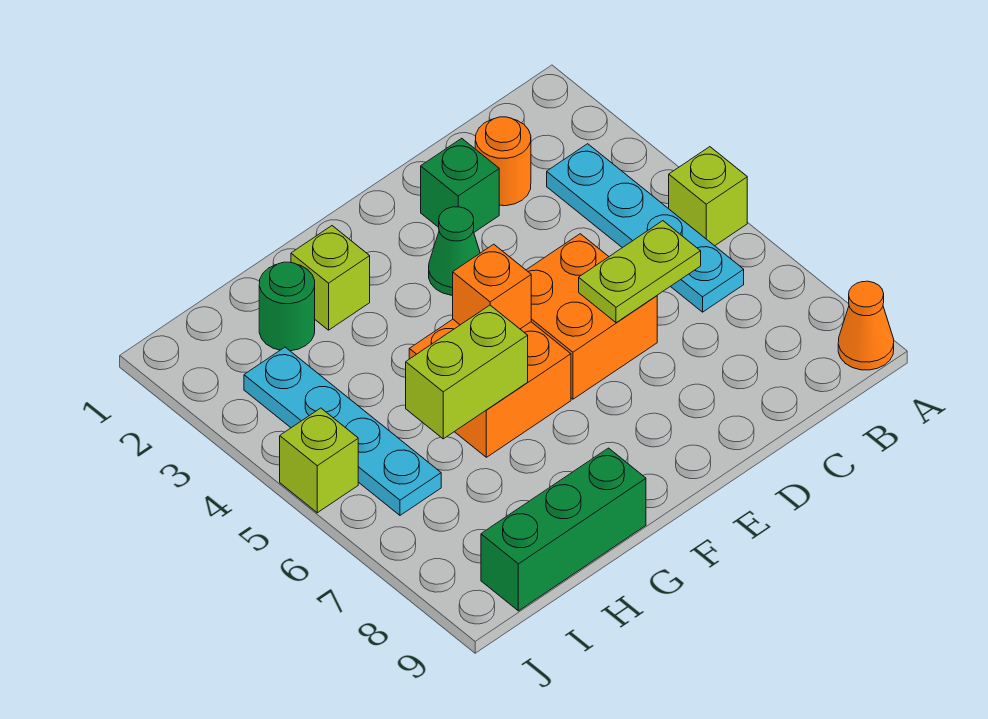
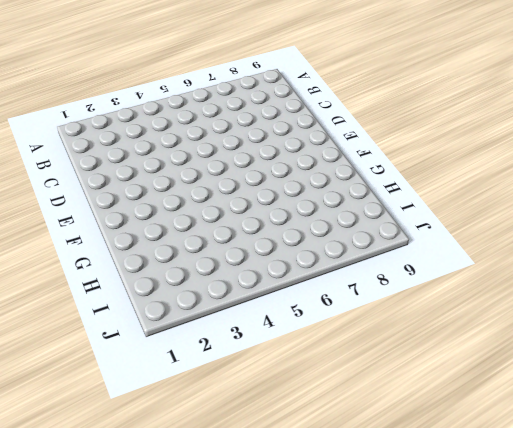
none -> lime brick A5 level 1
none -> orange cone A9 level 1
none -> cyan plate B3:B6 level 1

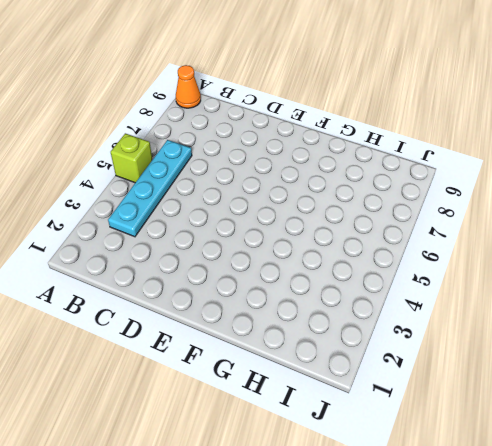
none -> orange round brick C2 level 1
none -> green brick D2 level 1
none -> orange brick D5:E6 level 1

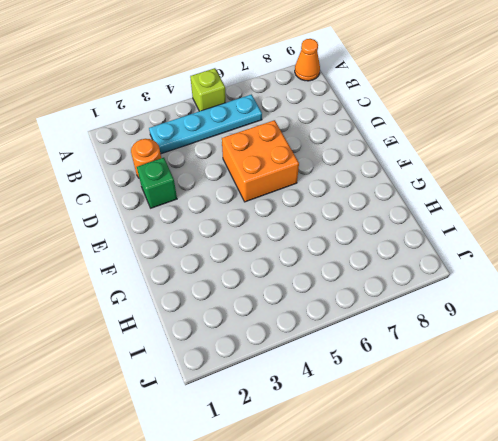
none -> green cone E3 level 1
none -> orange brick F5:G6 level 1
none -> lime brick G2 level 1

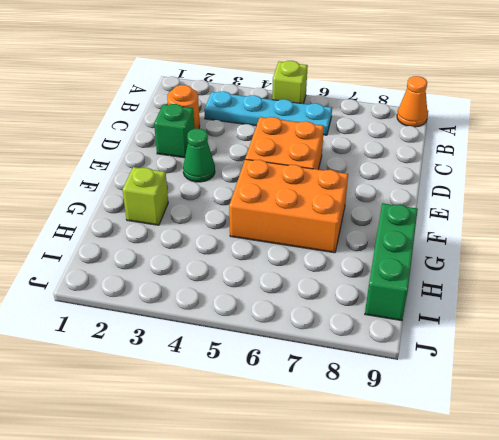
orange brick F5:G7 level 1 -> orange brick F5:G6 level 1
none -> green round brick H2 level 1
none -> cyan plate I3:I6 level 1
none -> lime brick J5 level 1

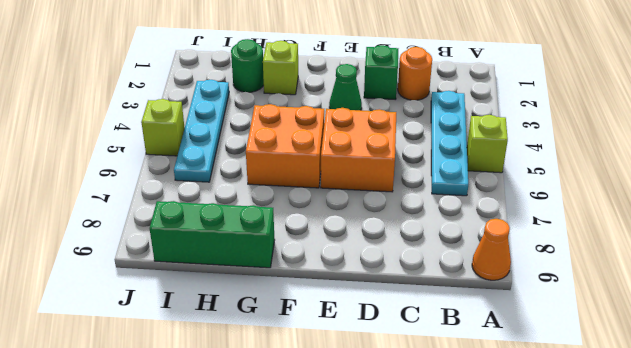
none -> lime plate C6:D6 level 2
none -> orange brick F5 level 2
none -> lime brick G6:H6 level 2

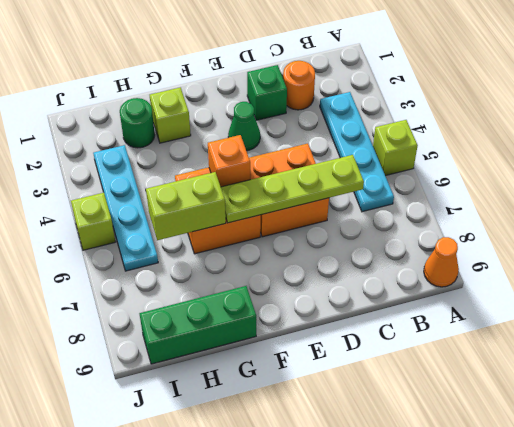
lime plate C6:F6 level 2 -> lime plate C6:D6 level 2

